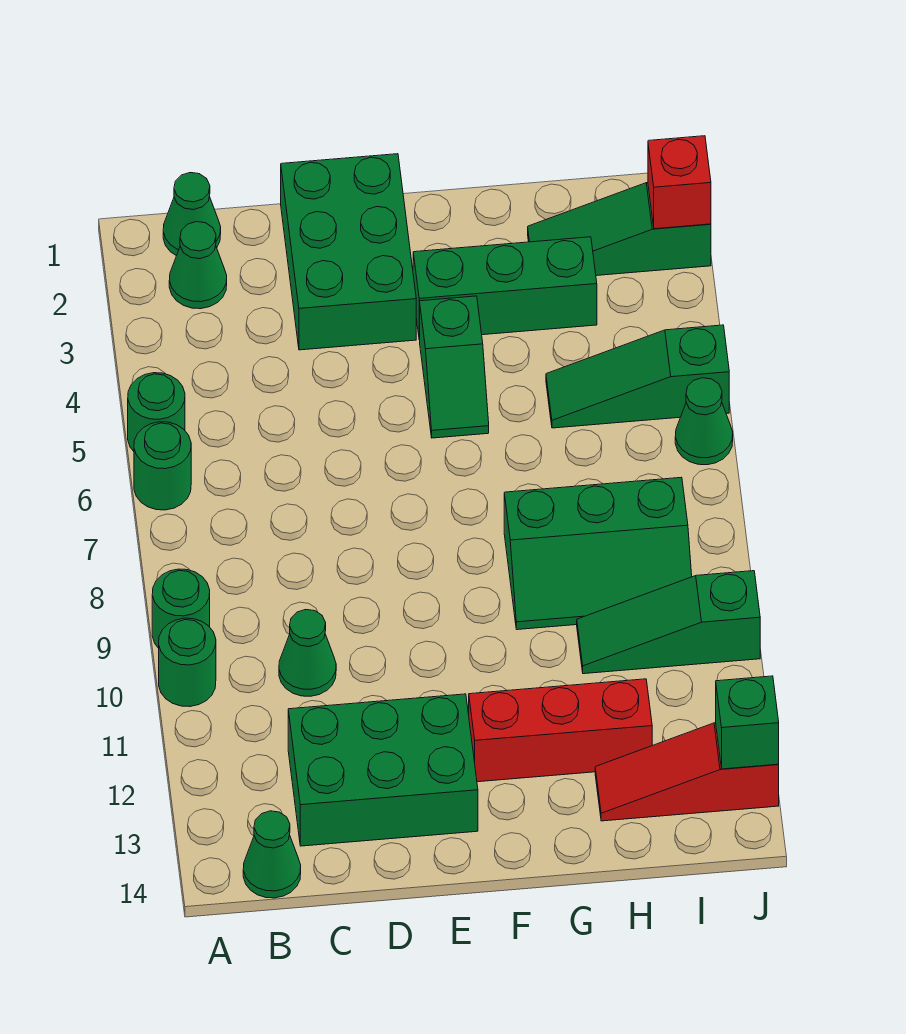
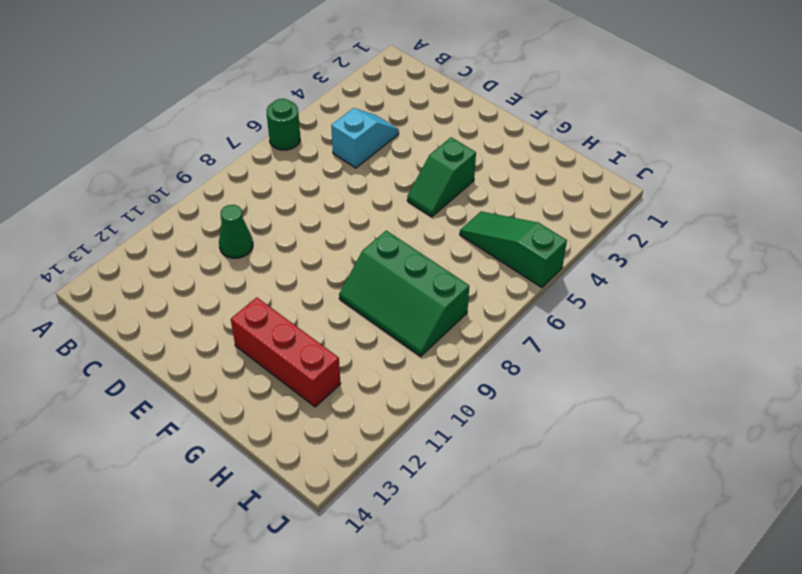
cyan slope C4:C5 level 1 top 5 -> none
none -> green round brick A5 level 1
none -> green round brick A9 level 1
none -> green round brick A10 level 1

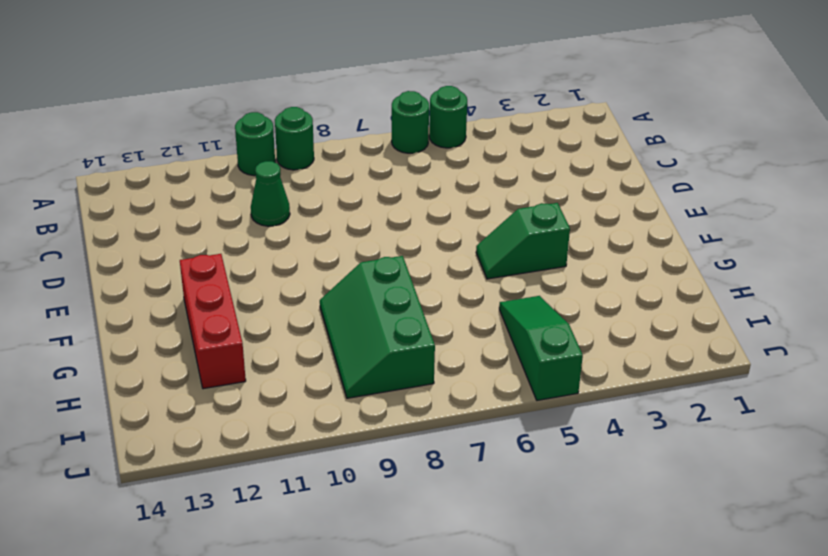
none -> green cone B1 level 1
none -> green cone B2 level 1
none -> green cone B14 level 1

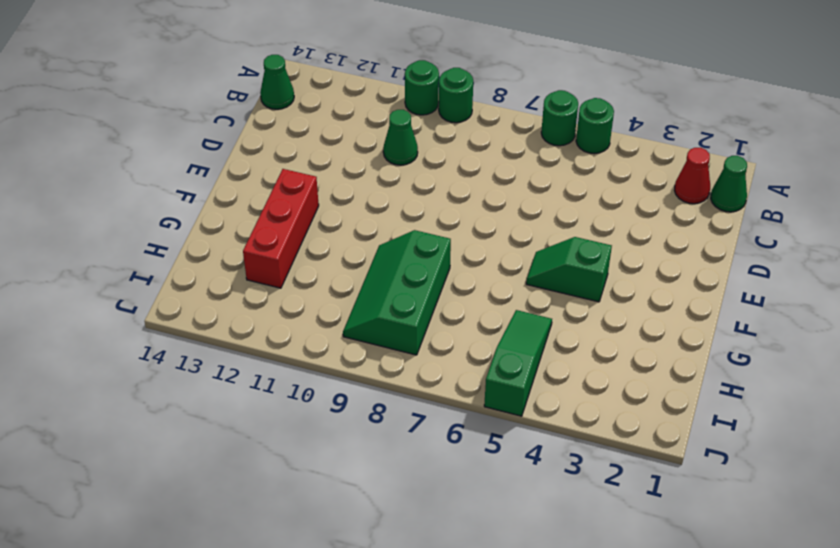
red cone B2 level 1 -> green cone B2 level 1
none -> green brick C12:E13 level 1
none -> green brick D1:E3 level 1
none -> green brick F3:H3 level 1

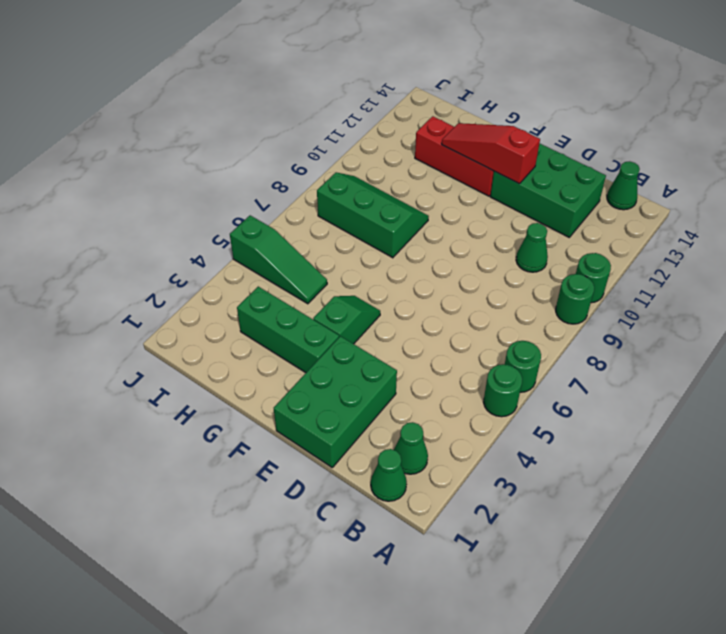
red slope E12:G12 level 2 top E -> red slope H13:J13 level 1 top J
none -> green slope H2:J2 level 1 top J
none -> green slope H10:J10 level 1 top J
none -> green cone J6 level 1

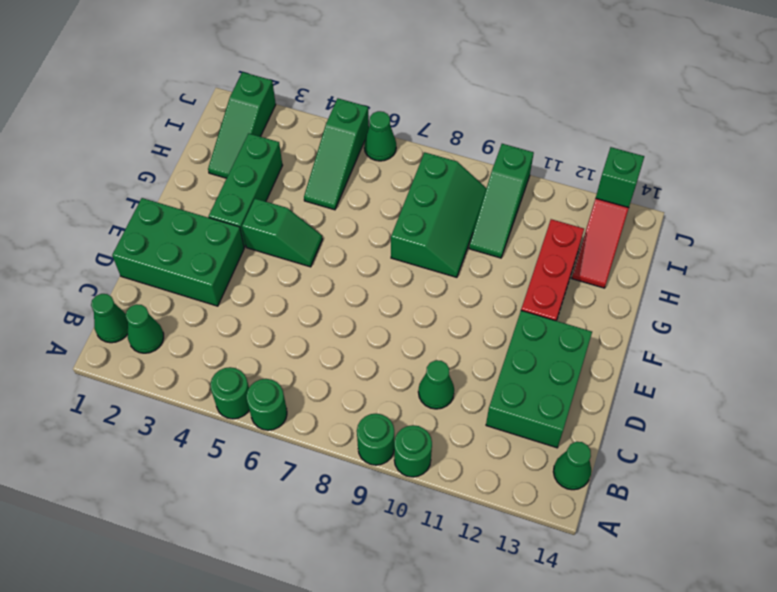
none -> red brick J2 level 2

